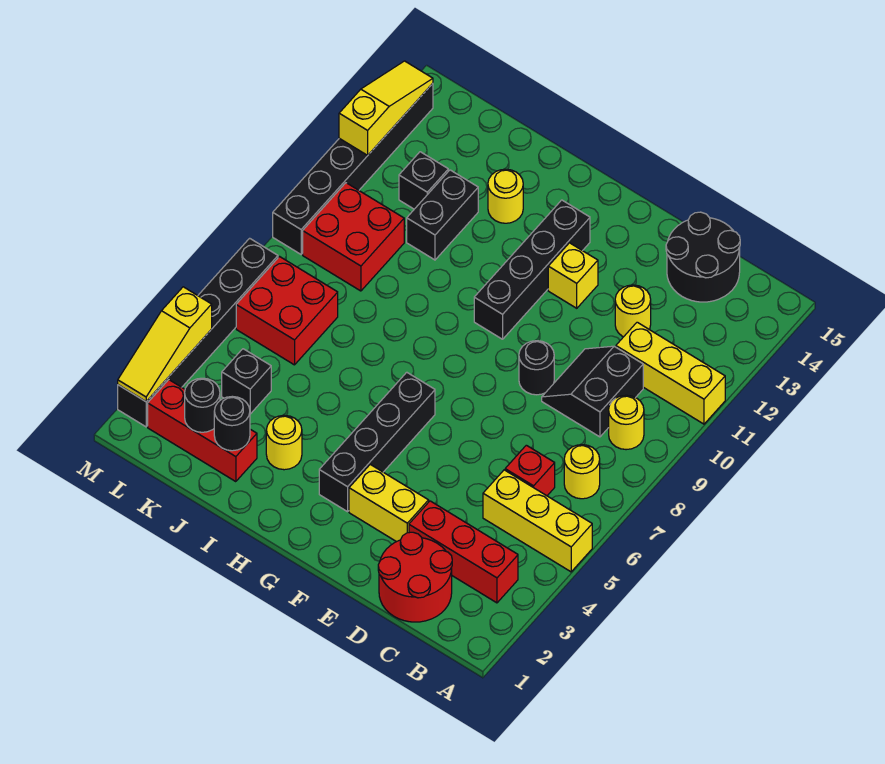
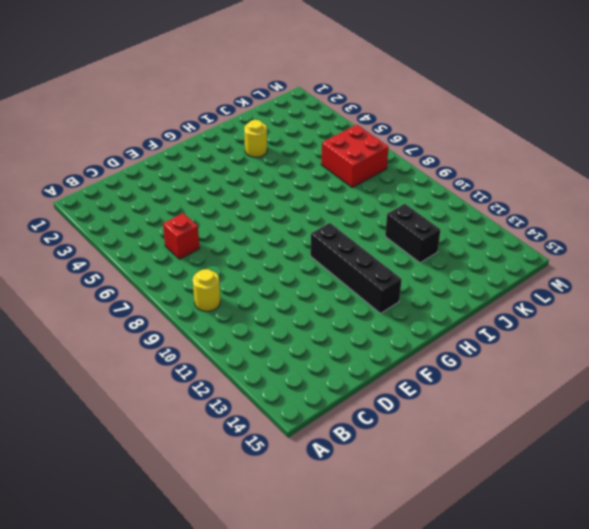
none -> yellow brick A5:C5 level 1
none -> yellow brick A11:C11 level 1
none -> red brick B3:D3 level 1

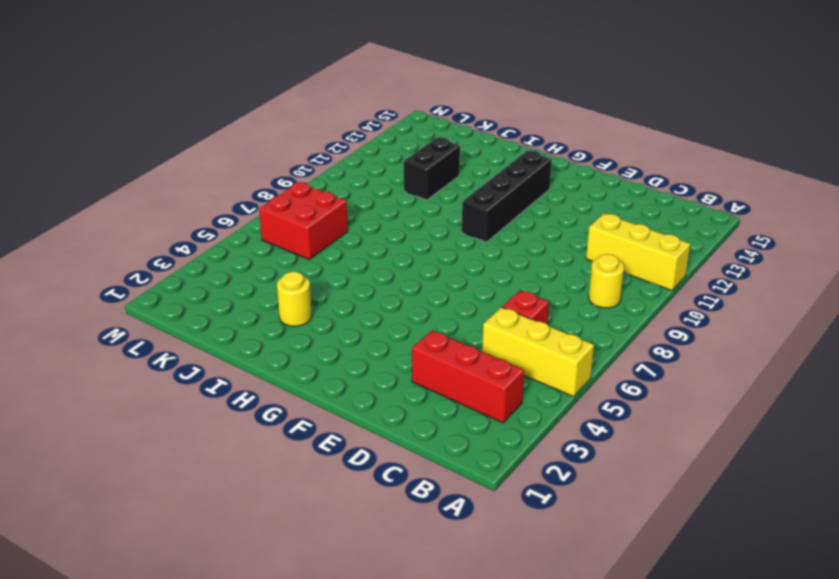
none -> yellow round brick B7 level 1
none -> red round brick C1:D2 level 1
none -> black slope C9:D10 level 1 top C

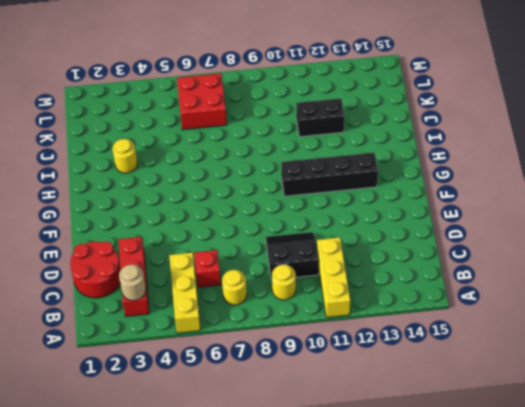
tan round brick B3 level 2 -> none
none -> black round brick C14:D15 level 1
none -> yellow round brick D12 level 1
none -> yellow brick E3:F3 level 1

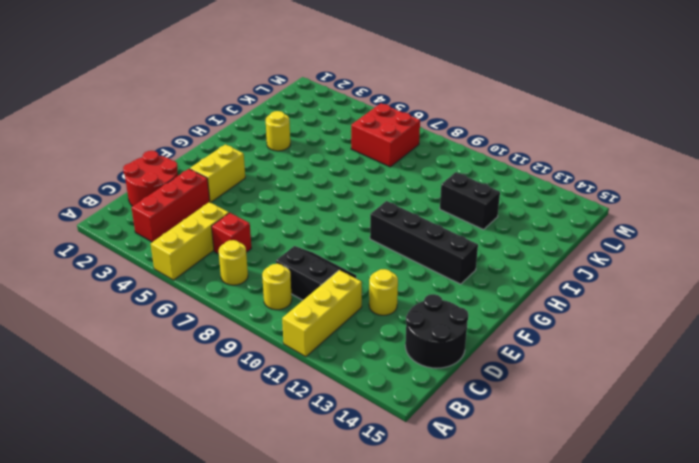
none -> black round brick E9 level 1
none -> yellow brick F12 level 1
none -> black brick G3:G6 level 1

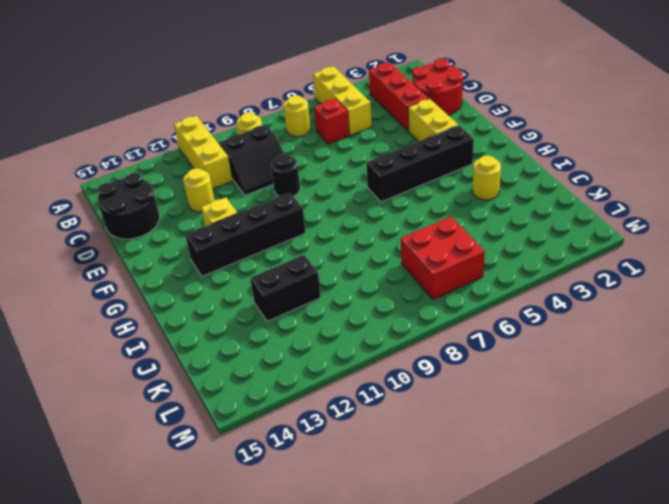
none -> yellow round brick I13 level 1
none -> red brick J2:L2 level 1
none -> black brick K4 level 1

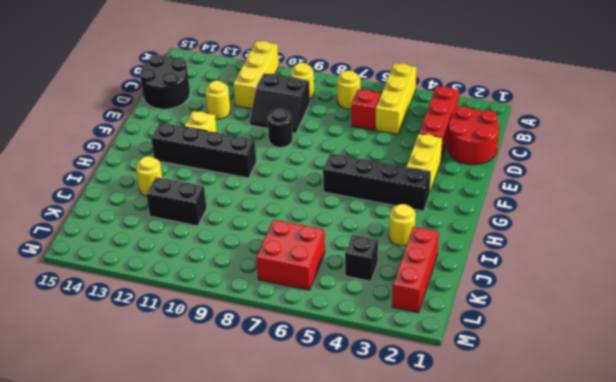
none -> red brick K9:L10 level 1
none -> black brick K12 level 1
none -> black brick M2:M7 level 1

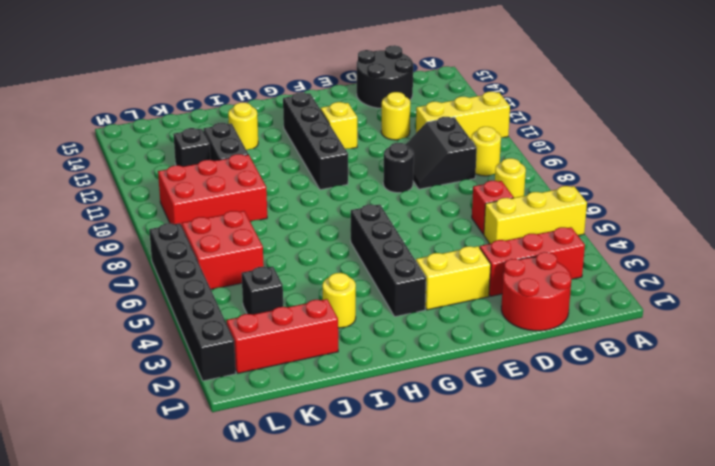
red brick J9:L10 level 1 -> red brick K9:L10 level 1
none -> black brick M9:M14 level 1
none -> black round brick J2 level 2
none -> black round brick K2 level 2

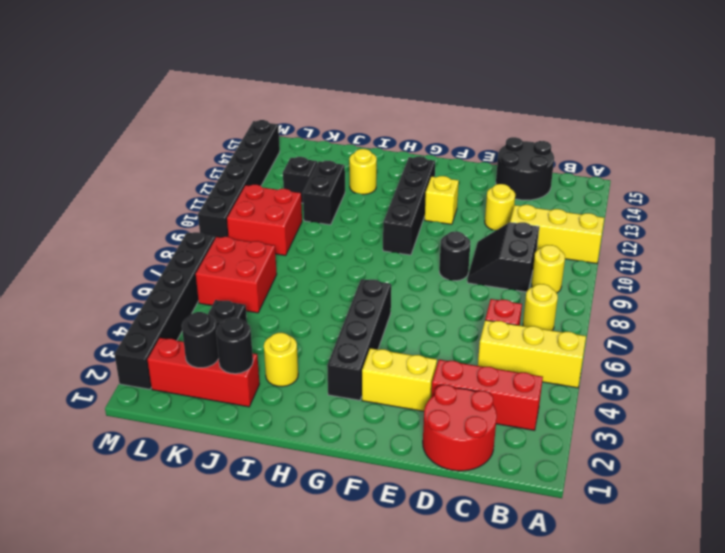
none -> yellow slope M2:M4 level 2 top 4
none -> yellow slope M12:M14 level 2 top 12

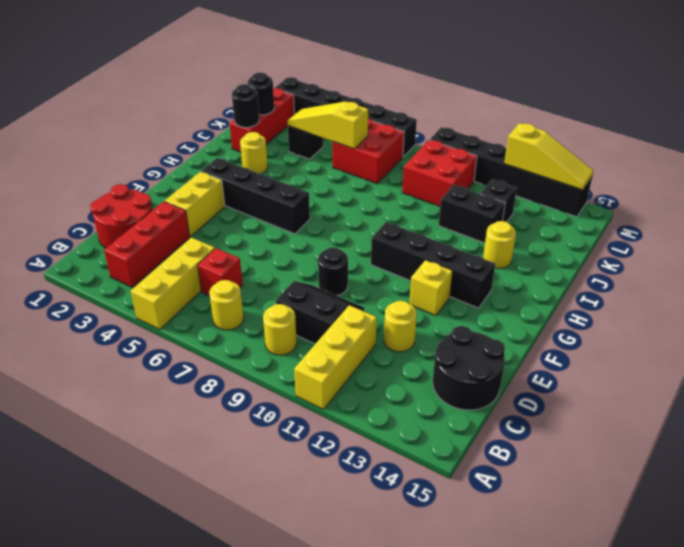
yellow slope K4:K6 level 2 top 6 -> yellow slope M2:M4 level 2 top 4

